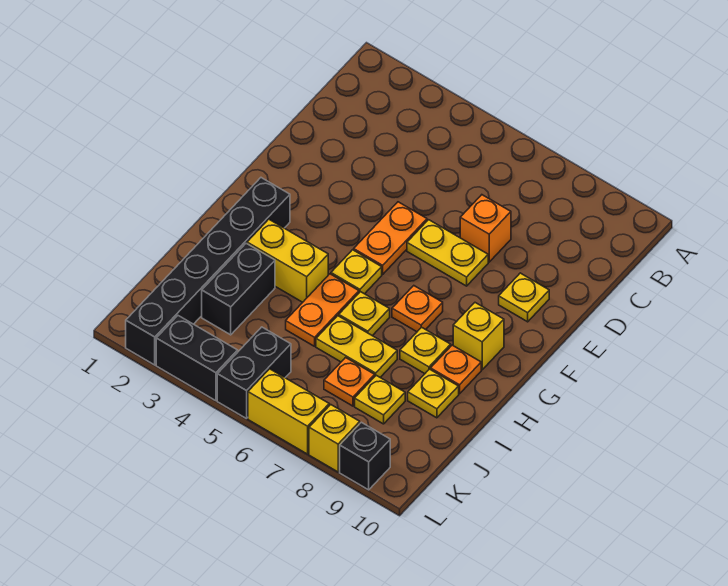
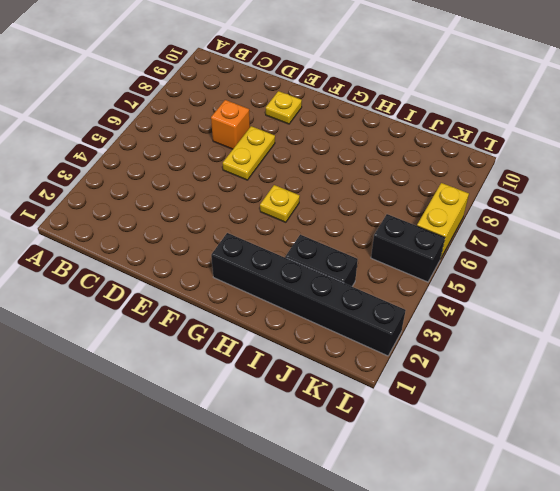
none -> orange plate E5:F5 level 1
none -> orange plate G7 level 1
none -> yellow brick G9 level 1

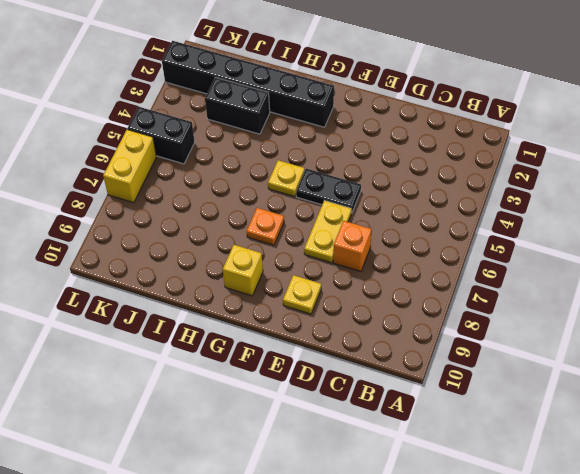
black plate E5:F5 level 1 -> orange plate E5:F5 level 1
none -> yellow brick H3:H4 level 1
none -> orange plate H5:I5 level 1
none -> yellow plate H6 level 1

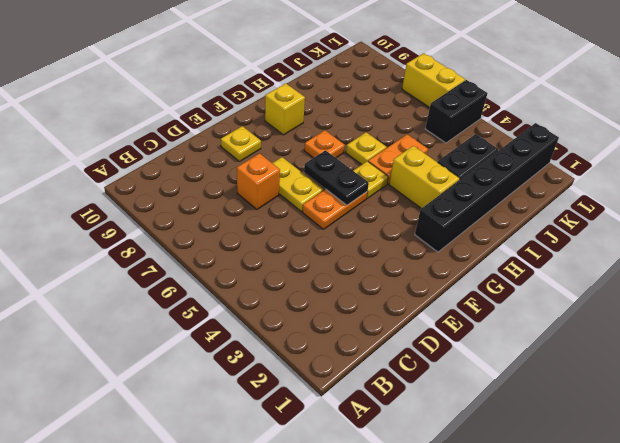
black plate F5:F6 level 2 -> none
none -> yellow plate H8 level 1
none -> orange plate H9 level 1
none -> yellow plate I6:I7 level 1

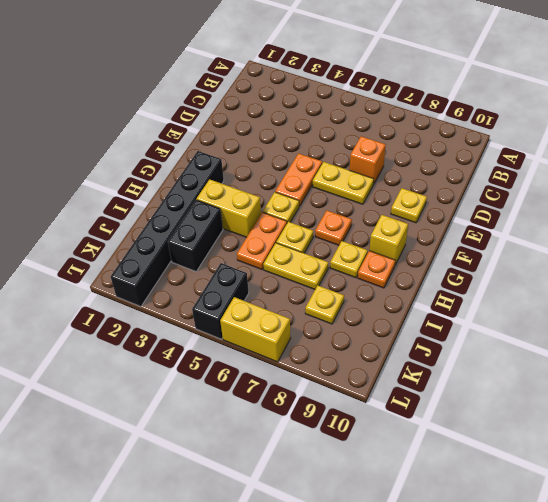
none -> yellow plate I9 level 1
none -> orange plate J7 level 1
none -> black brick L3:L4 level 1

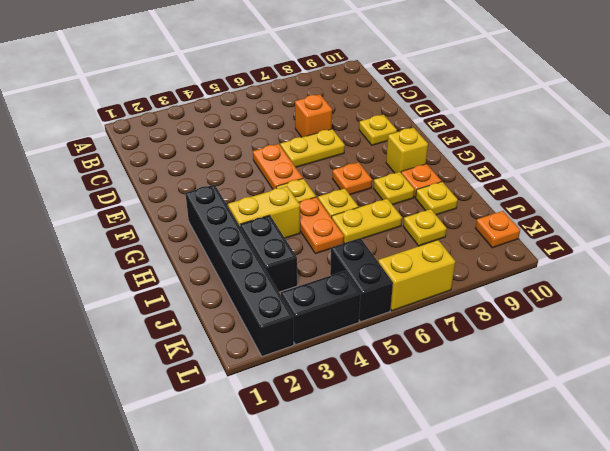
orange plate K10 level 1 -> orange plate J7 level 1
none -> yellow brick L8 level 1
none -> black brick L9 level 1

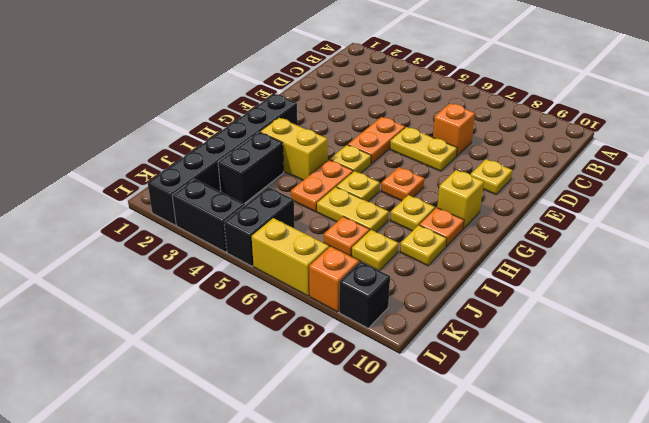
orange brick L8 level 1 -> yellow brick L8 level 1

